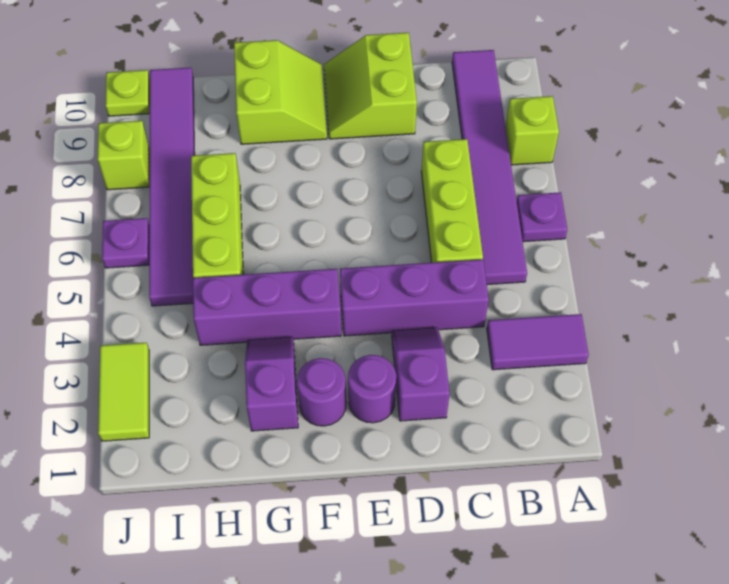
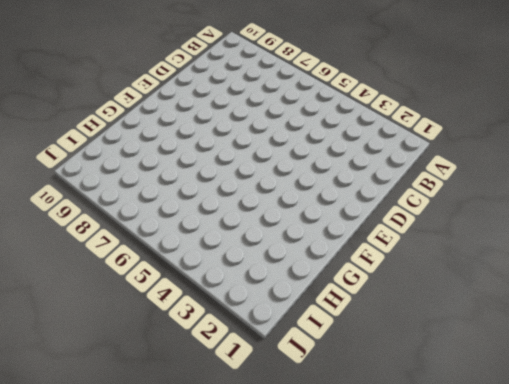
none -> purple tile A3:B3 level 1
none -> purple plate A6 level 1
none -> lime brick A8 level 1

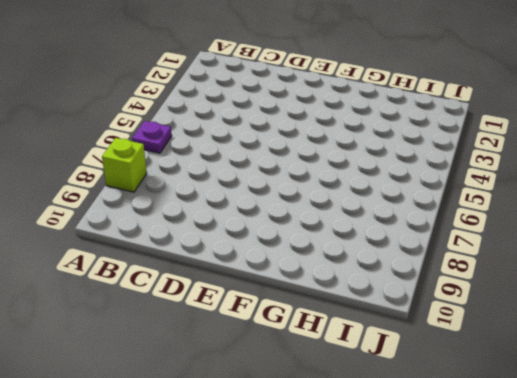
none -> purple tile A3:B3 level 1
none -> purple tile B5:B10 level 1
none -> purple brick C4:E4 level 1

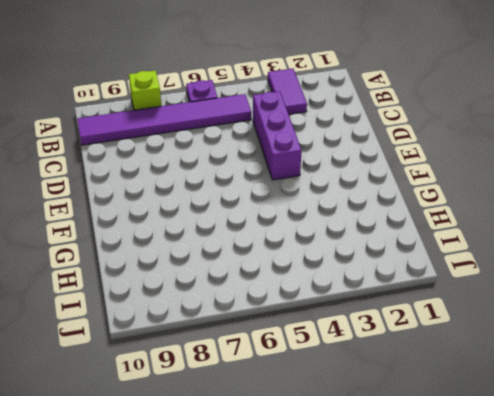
none -> lime brick C5:C7 level 1
none -> purple slope D2:D3 level 1 top 2
none -> lime slope D9:E10 level 1 top D

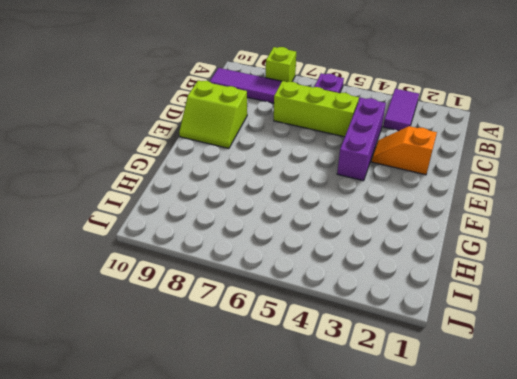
orange slope D2:D3 level 1 top 2 -> purple slope D2:D3 level 1 top 2
none -> purple round brick E2 level 1
none -> purple round brick F2 level 1
none -> purple brick F4:H4 level 1

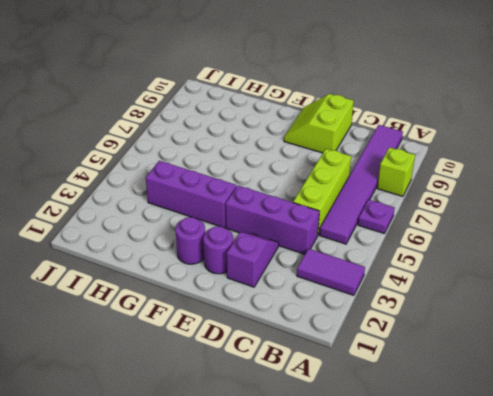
none -> lime slope F9:G10 level 1 top G
none -> purple slope G2:G3 level 1 top 2
none -> lime brick H5:H7 level 1

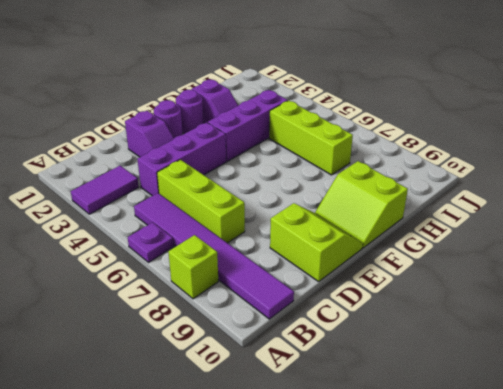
none -> purple tile I5:I10 level 1
none -> lime tile J2:J3 level 1
none -> purple plate J6 level 1

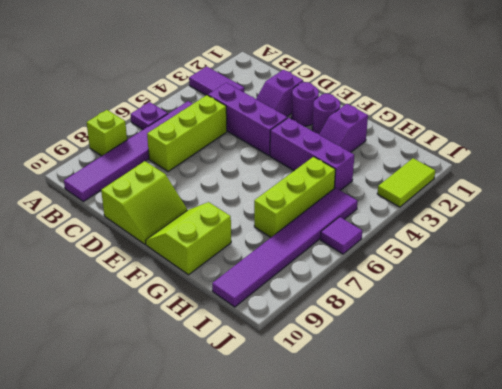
purple tile J6 level 1 -> purple plate J6 level 1
none -> lime brick J8 level 1
none -> lime plate J10 level 1

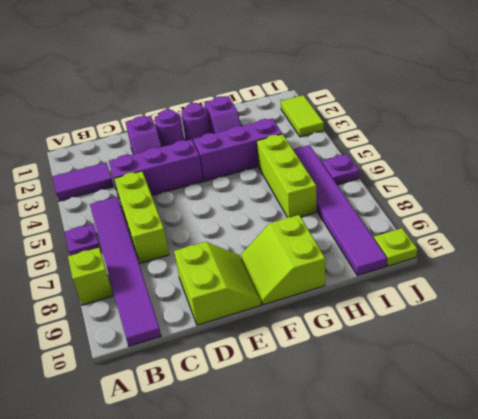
none -> lime brick J8 level 1

